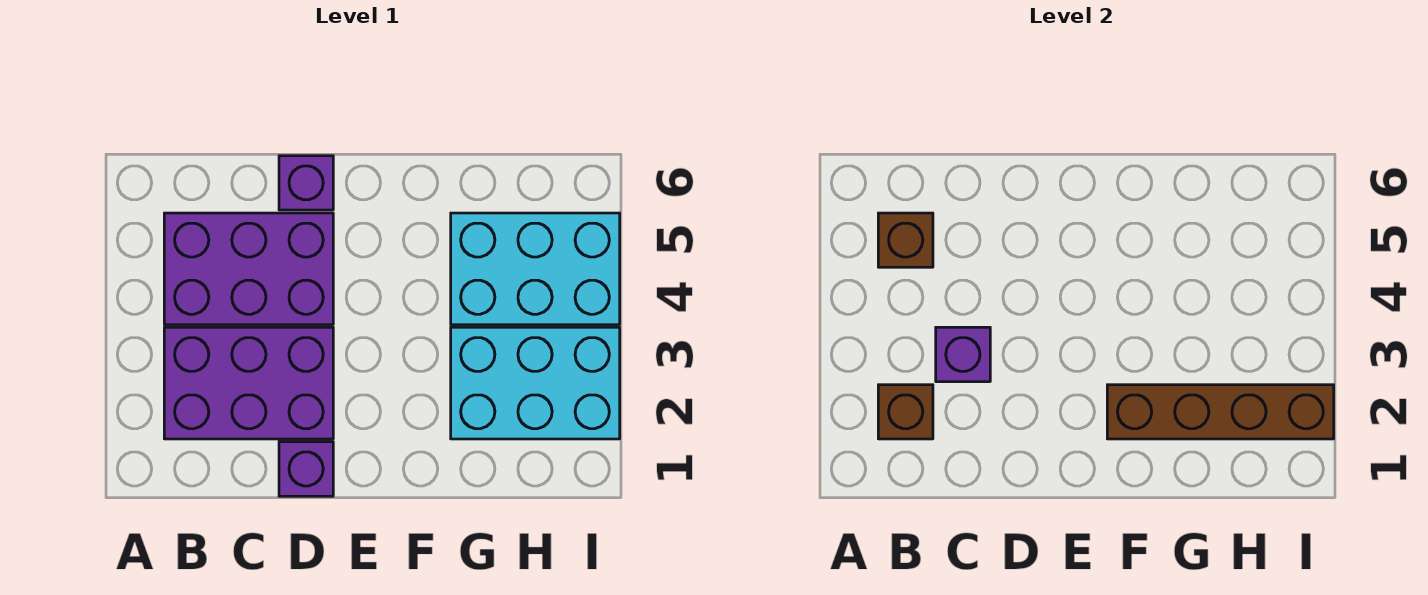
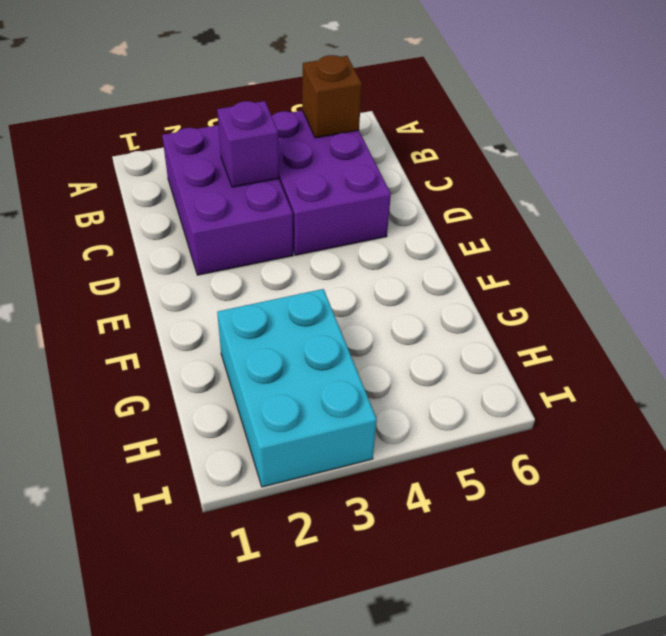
none -> purple brick D1 level 1
none -> purple brick D6 level 1

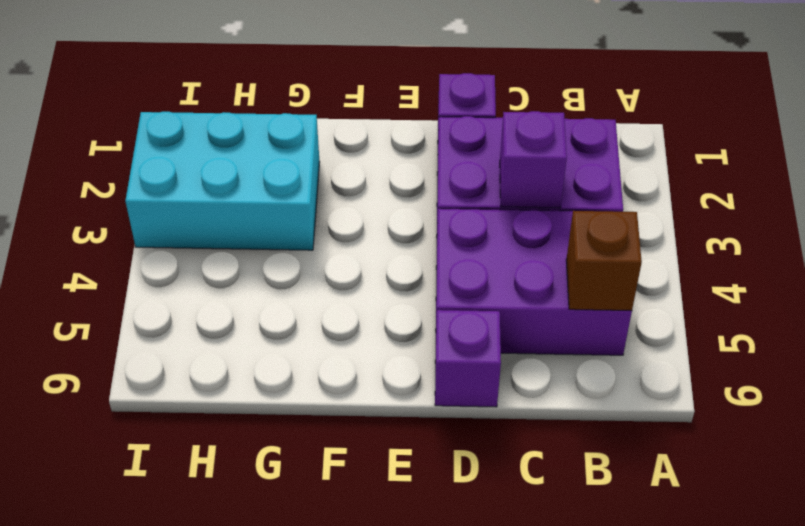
none -> cyan brick G4:I5 level 1
none -> brown brick B2 level 2

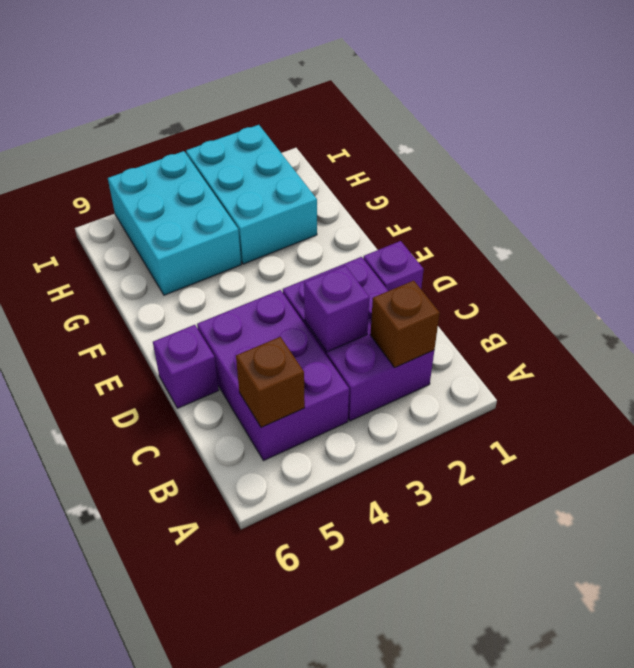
none -> brown brick F2:I2 level 2

